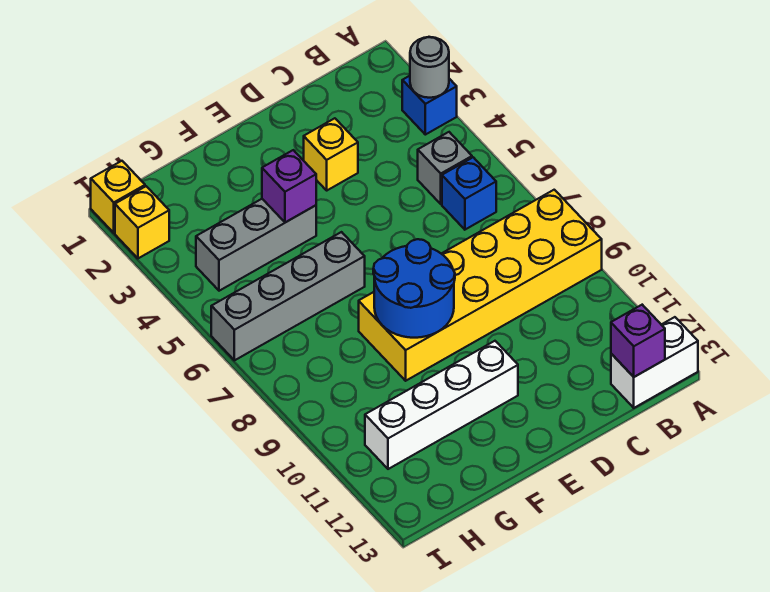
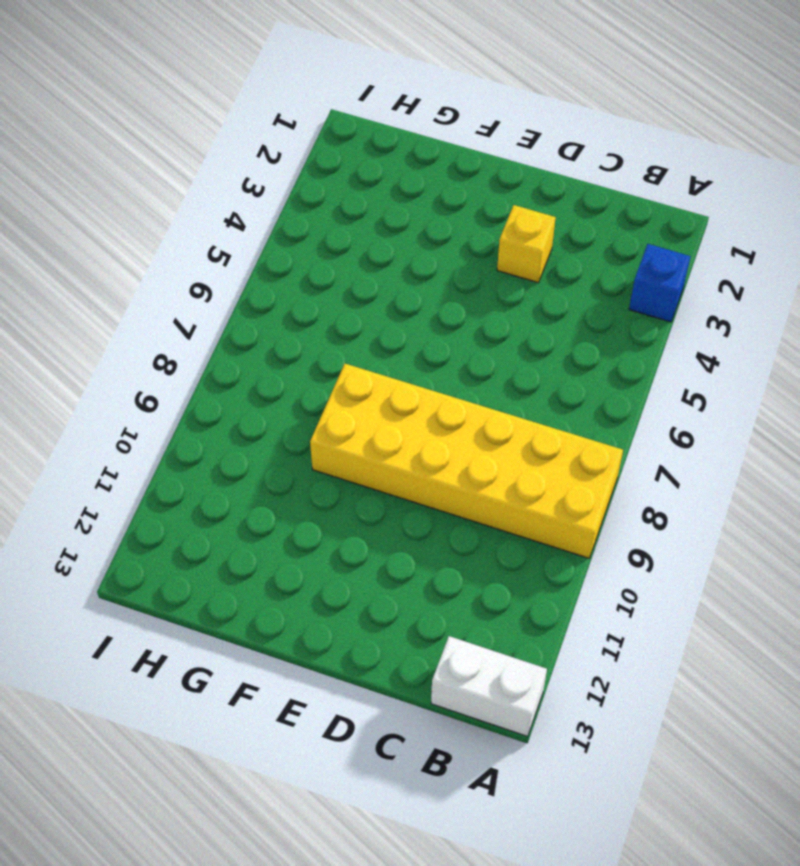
none -> grey brick B5 level 1
none -> blue brick B6 level 1
none -> white brick E11:H11 level 1

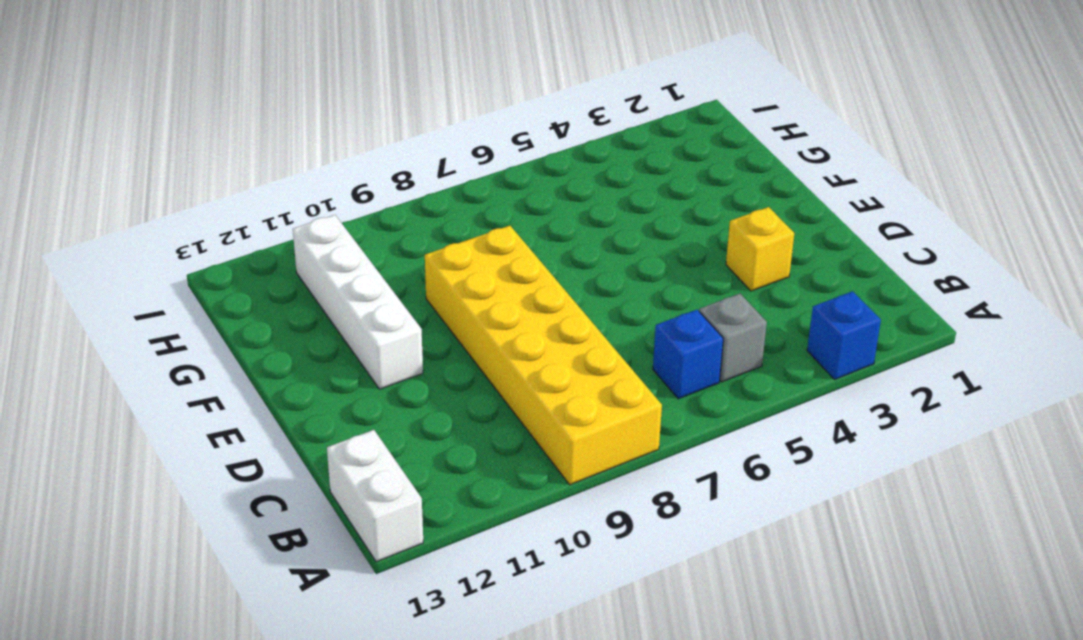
none -> grey brick F4:H4 level 1
none -> grey brick F6:I6 level 1
none -> yellow brick I1 level 1

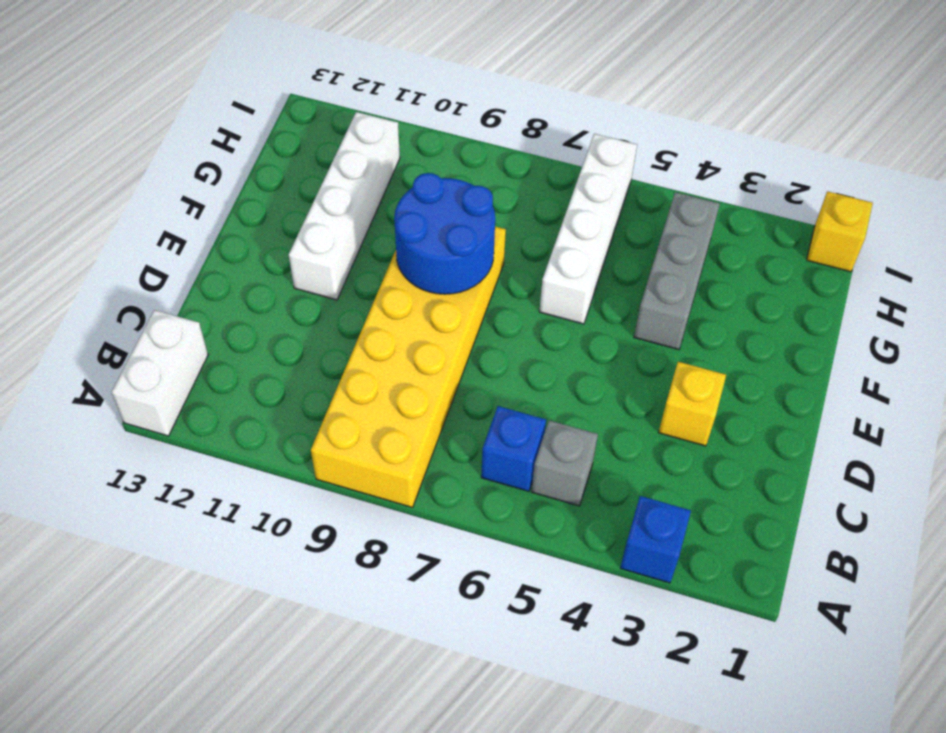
white brick F6:I6 level 1 -> grey brick F6:I6 level 1
none -> yellow brick I2 level 1
none -> grey round brick A3 level 2
none -> purple brick B13 level 2

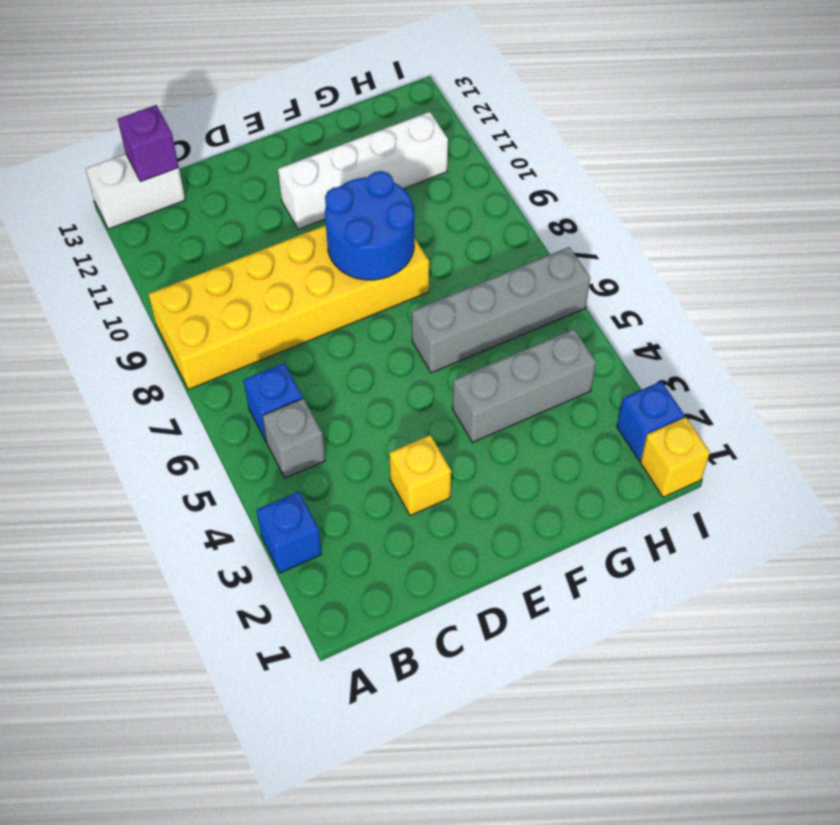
blue brick I2 level 1 -> yellow brick I2 level 1
none -> grey round brick A3 level 2
none -> purple brick F4 level 2

